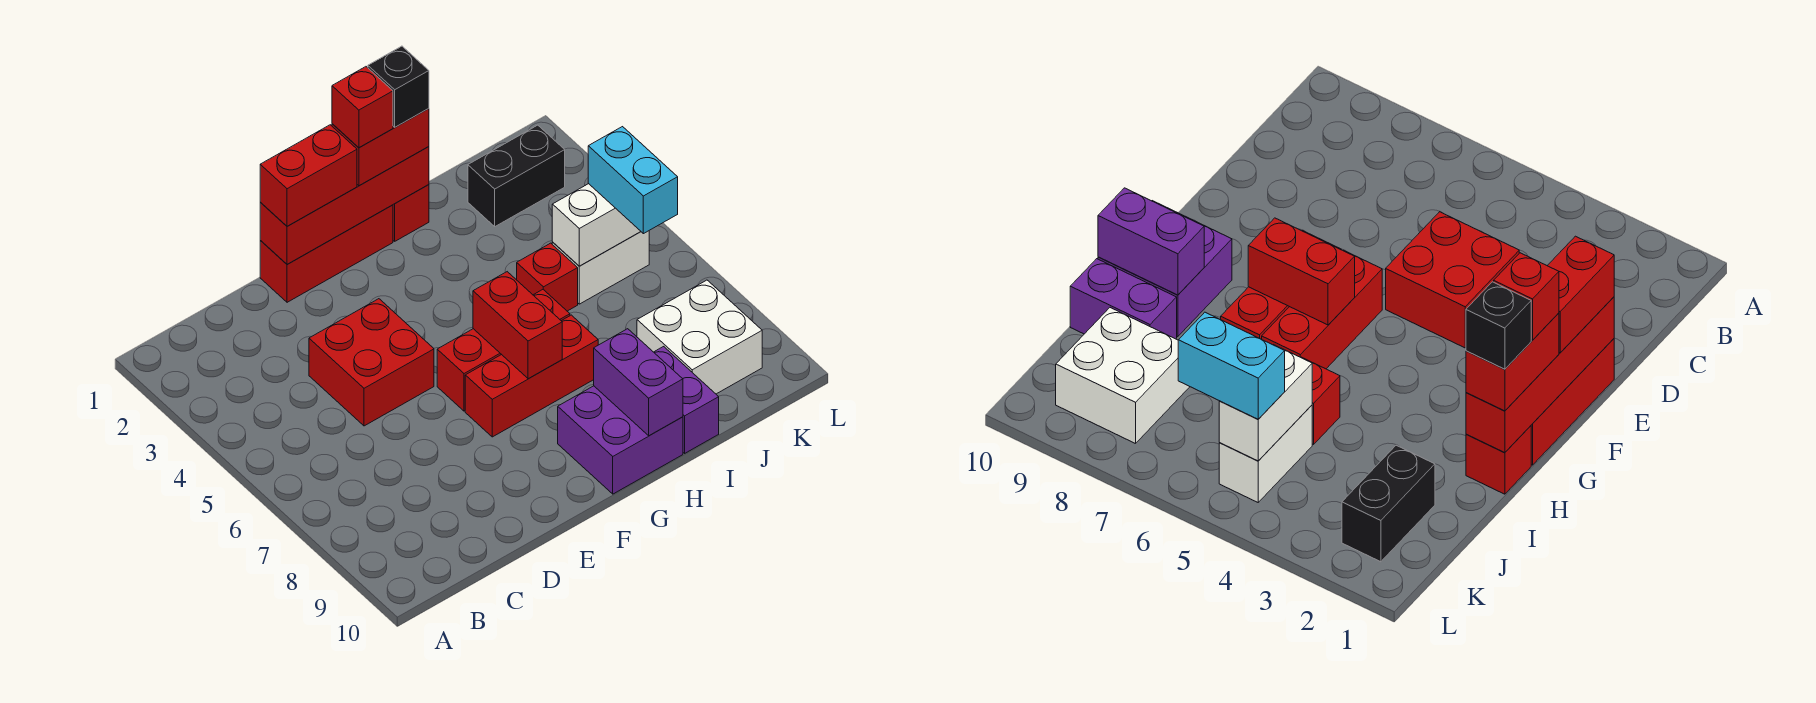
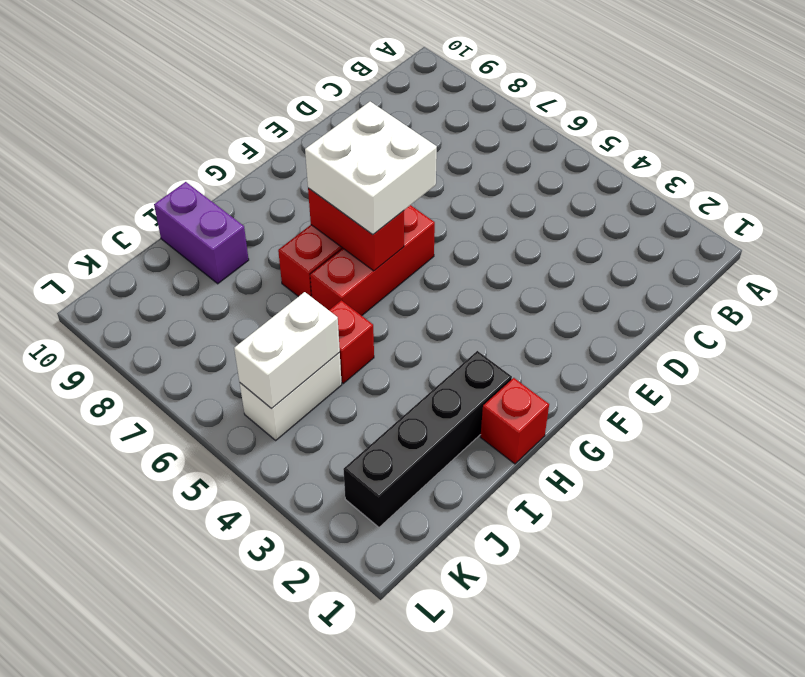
white brick F6:G7 level 3 -> white brick J8:K9 level 1
black brick H2:K2 level 1 -> black brick J2:K2 level 1
none -> red brick D4:E5 level 1
none -> red brick E1:G1 level 1
none -> purple brick G9:H10 level 1

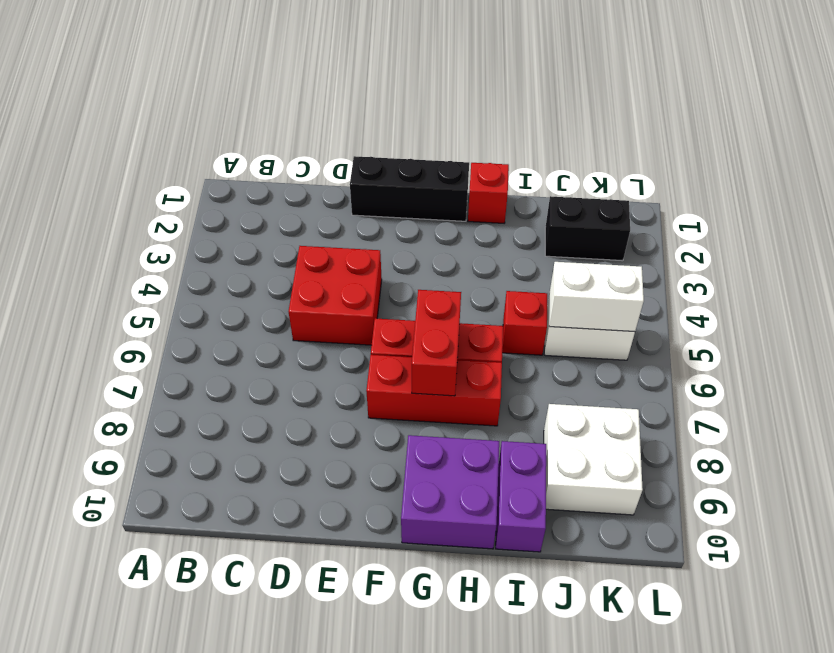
black brick E1:G1 level 1 -> red brick E1:G1 level 1
none -> red brick E1:H1 level 2
none -> purple brick H9:H10 level 2
none -> red brick E1:F1 level 3

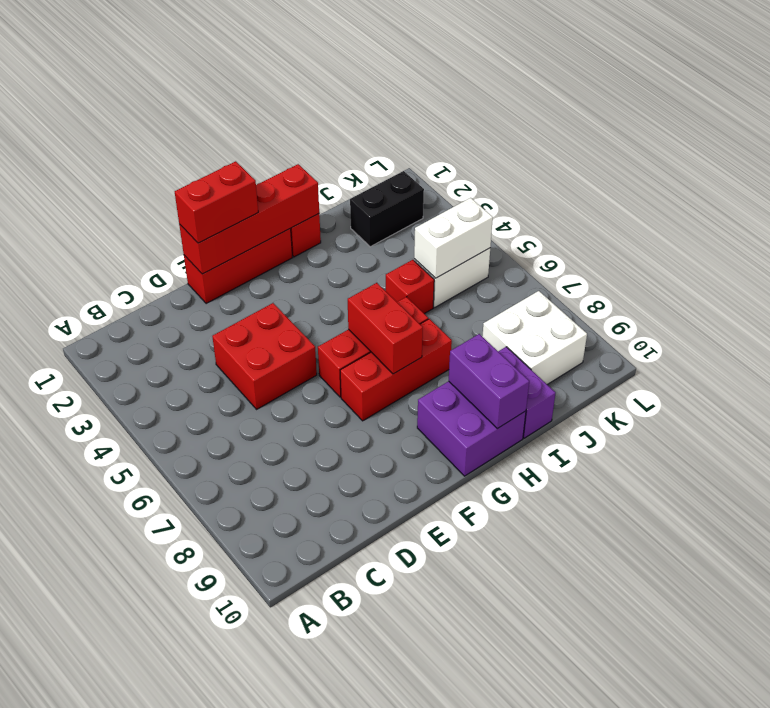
none -> red brick G1:H1 level 3
none -> cyan brick K5:K6 level 3
none -> red brick G1 level 4

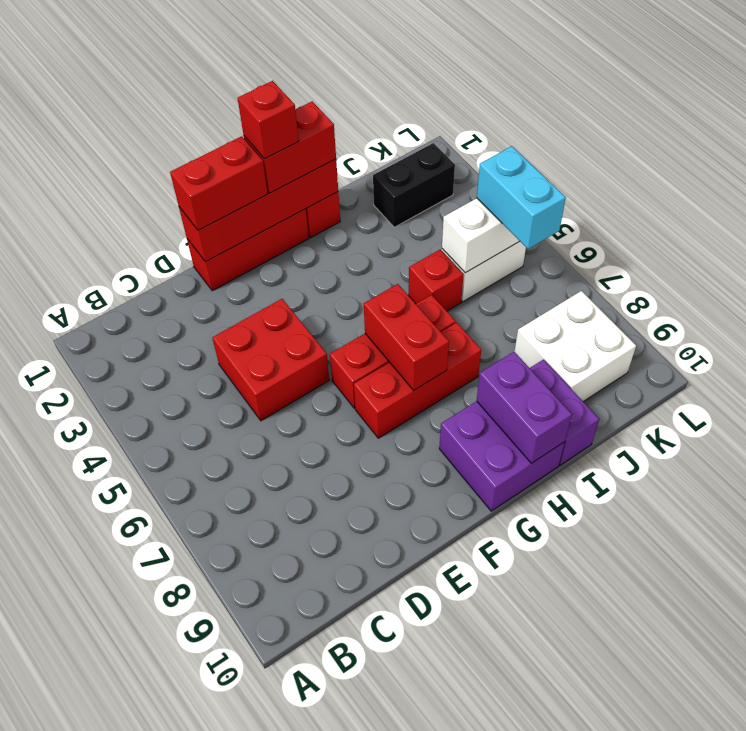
none -> black brick H1 level 4

